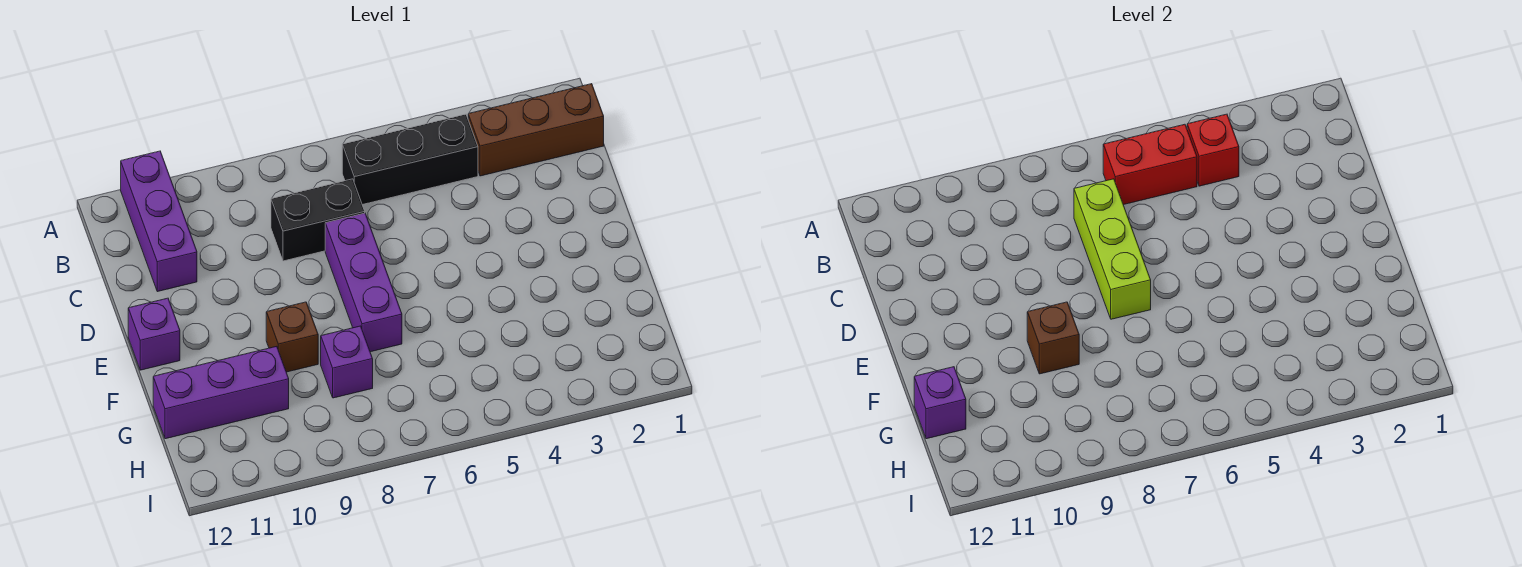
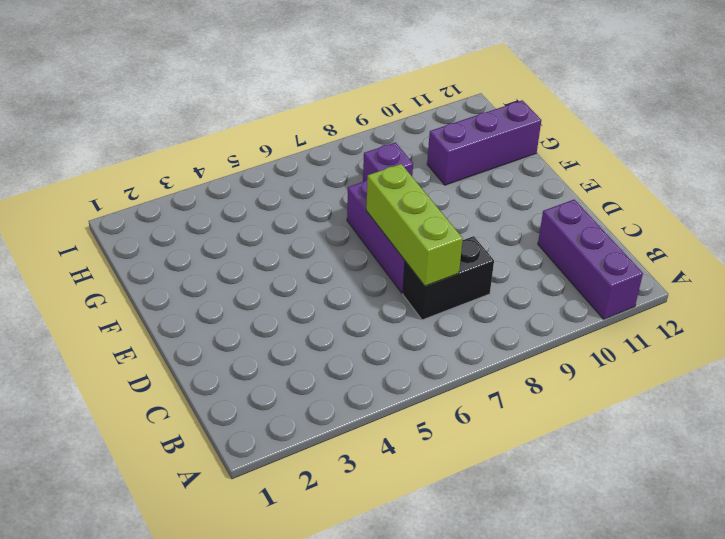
none -> brown brick B1:B3 level 1
none -> black brick B4:B6 level 1
none -> purple brick E12 level 1

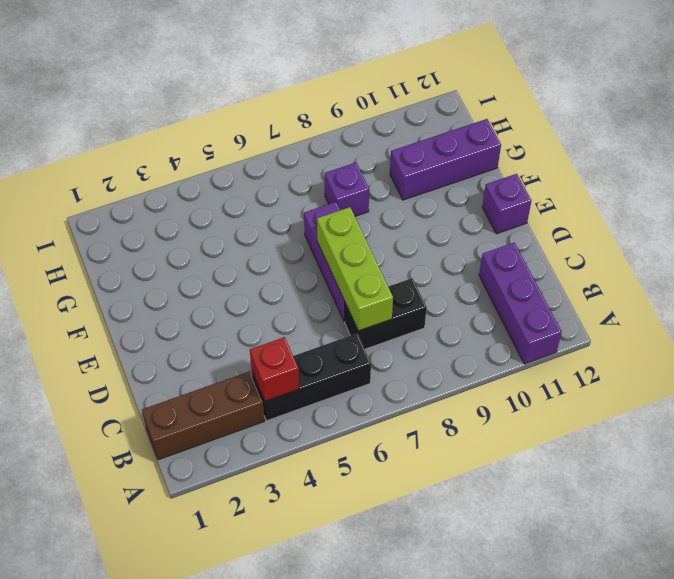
none -> brown brick F9 level 1
none -> red brick B5:B6 level 2
none -> brown brick F9 level 2

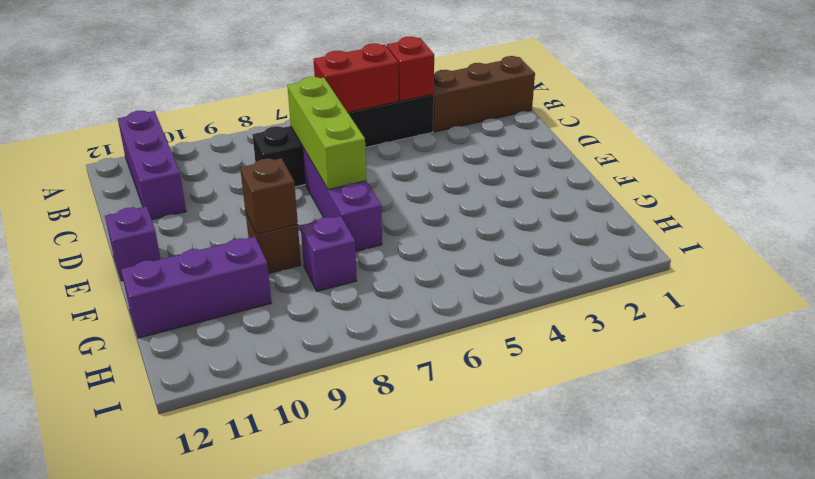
none -> purple brick G12 level 2

